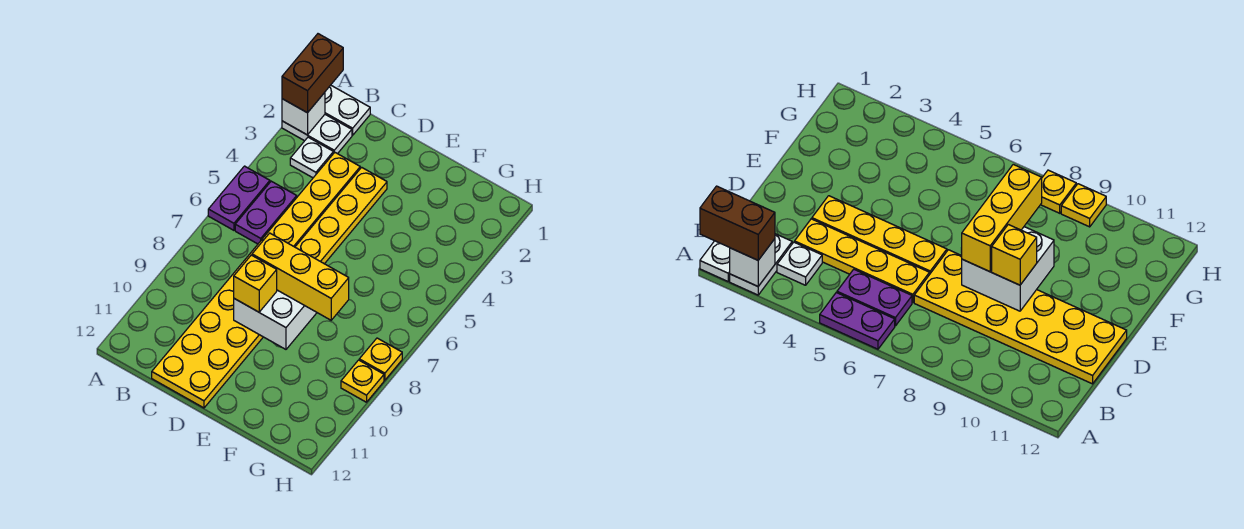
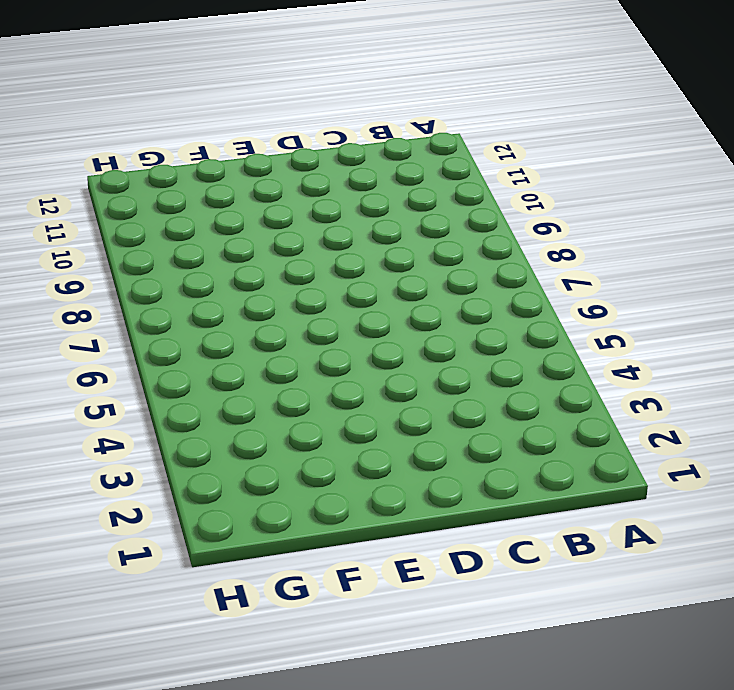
none -> white plate A1:B1 level 1
none -> white plate A2:B2 level 1
none -> purple plate A5:A6 level 1

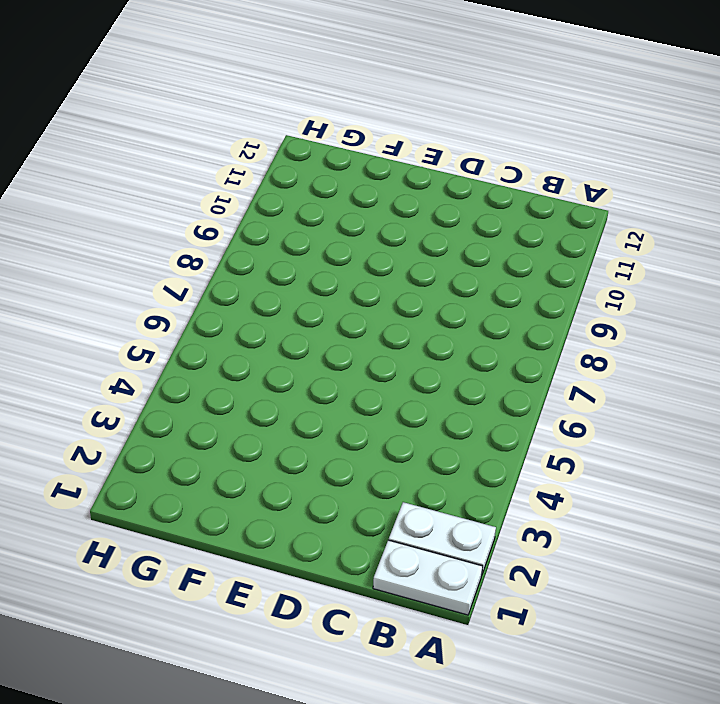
none -> purple plate A5:A6 level 1
none -> white plate B3 level 1
none -> purple plate B5:B6 level 1

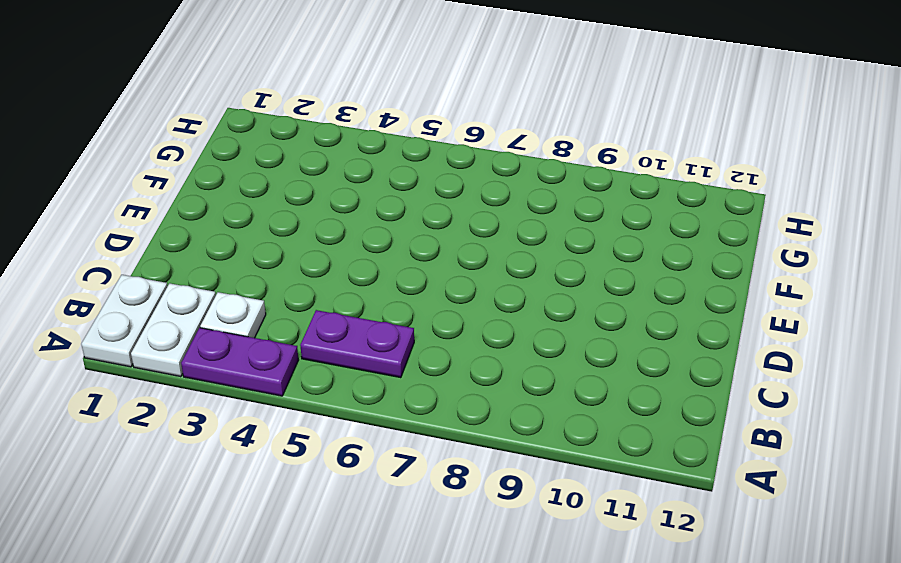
purple plate A3:A4 level 1 -> purple plate A5:A6 level 1
none -> yellow plate C3:C6 level 1
none -> yellow plate C7:D12 level 1
none -> yellow plate D3:D6 level 1

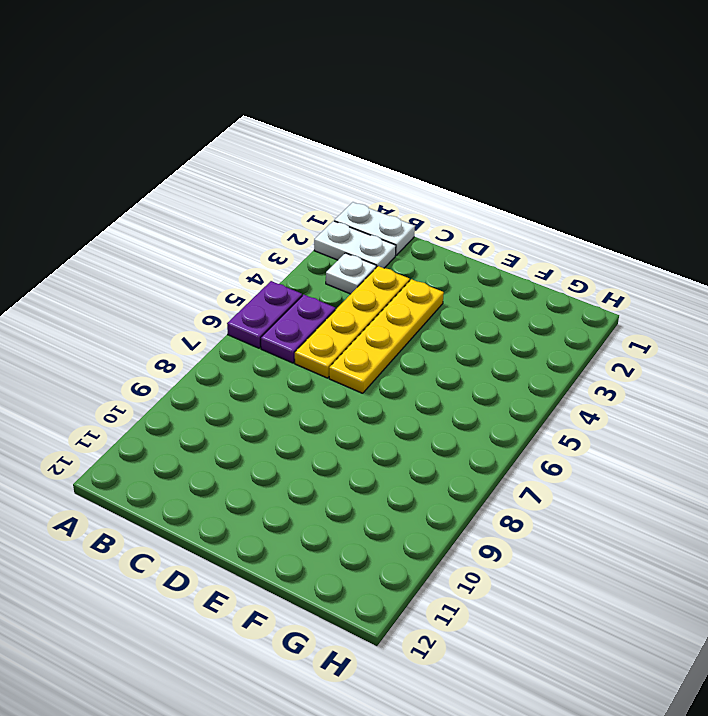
none -> yellow plate C7:D12 level 1
none -> yellow plate H8 level 1
none -> yellow plate H9 level 1

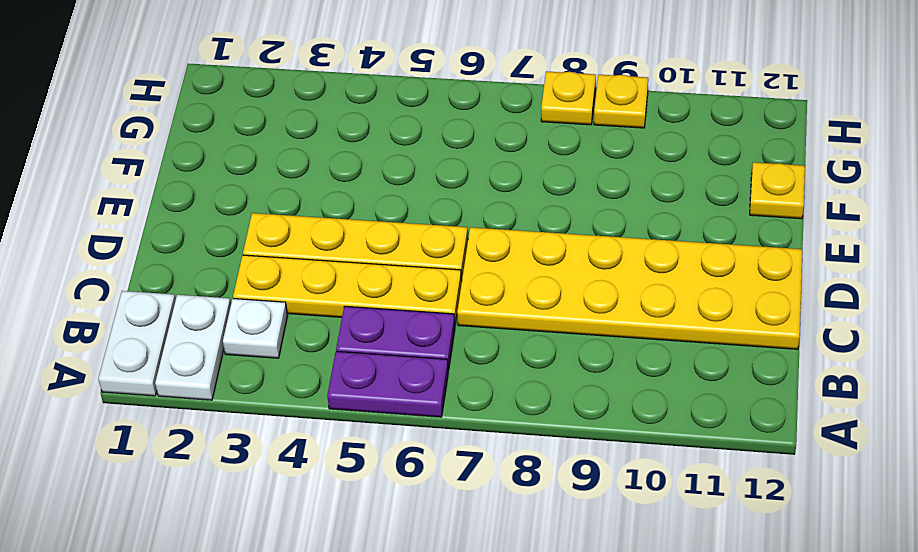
yellow plate F12 level 1 -> none
none -> white brick A2 level 2
none -> white brick D8:E9 level 2
none -> brown brick A1:A2 level 3

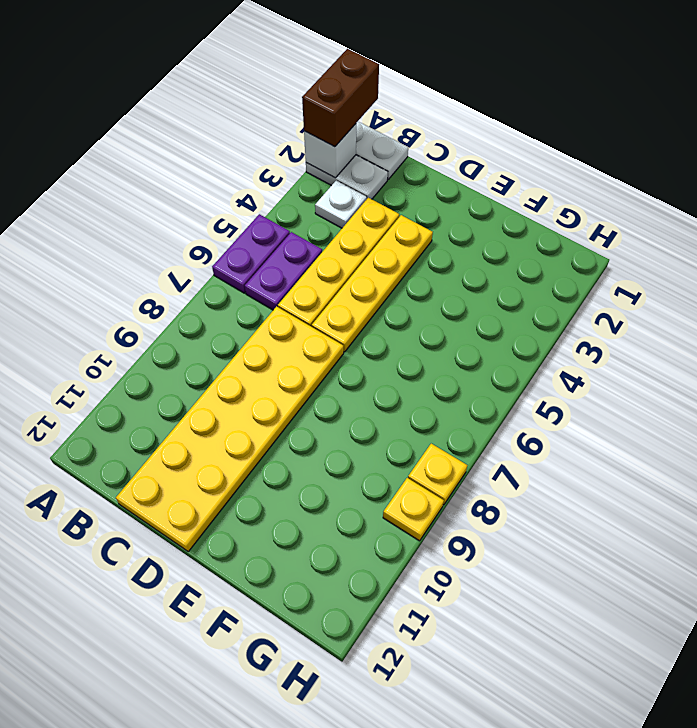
none -> white brick D8:E9 level 2
none -> yellow brick D8:F8 level 3
none -> yellow brick D9 level 3

